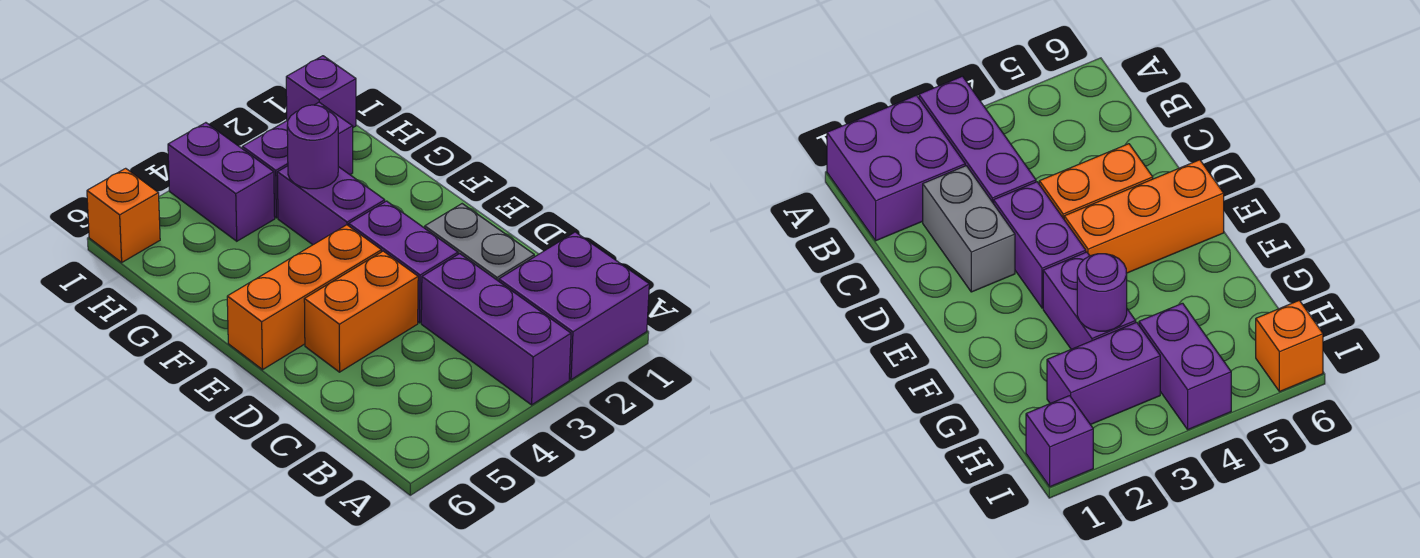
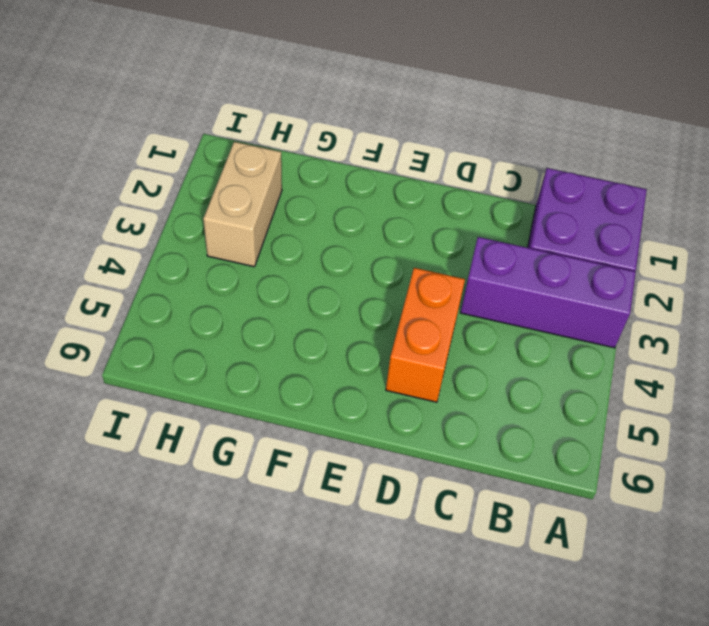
tan brick H2:H3 level 1 -> purple brick H2:H3 level 1
none -> grey brick C2:D2 level 1
none -> purple brick D3:E3 level 1
none -> orange brick E4:E6 level 1

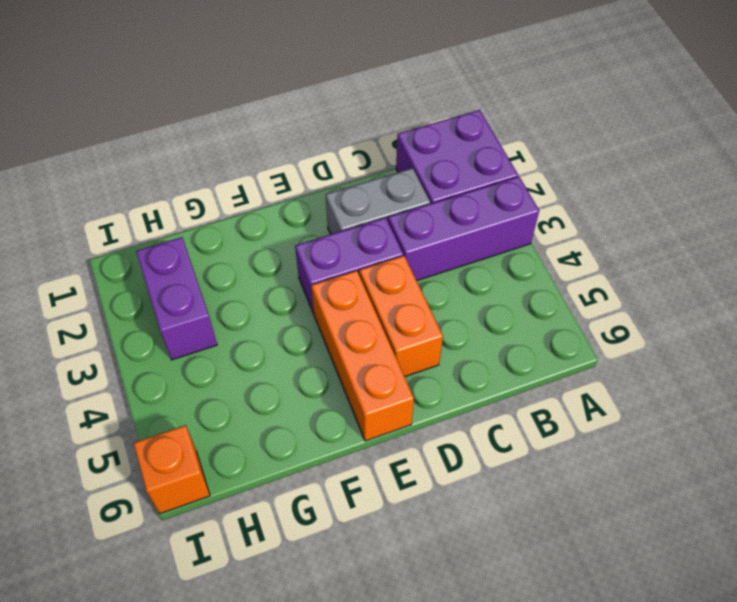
none -> purple brick F3:G3 level 1
none -> purple brick H4:I4 level 1
none -> purple brick I1 level 1

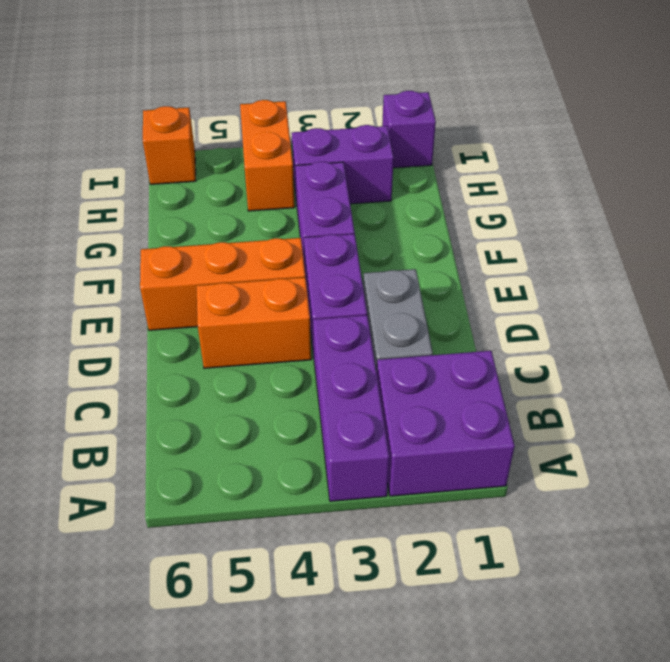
orange brick H4:I4 level 1 -> purple brick H4:I4 level 1
none -> purple round brick G3 level 2

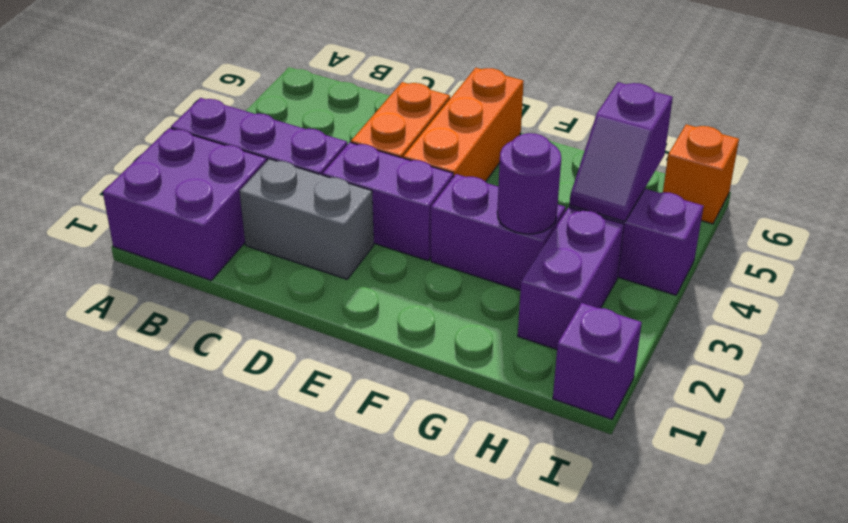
purple slope H4:H5 level 2 top 5 -> none

